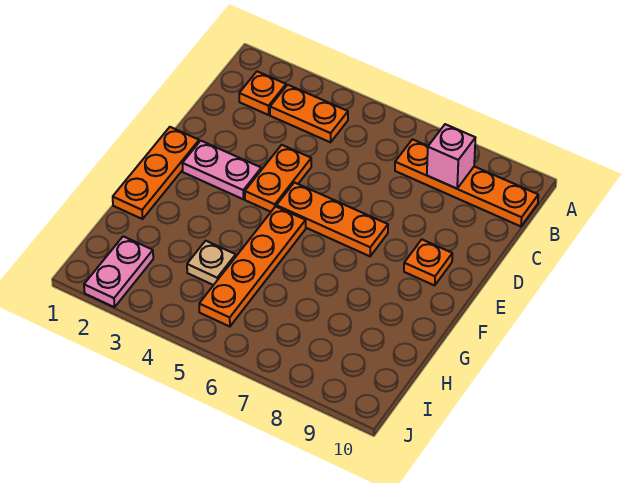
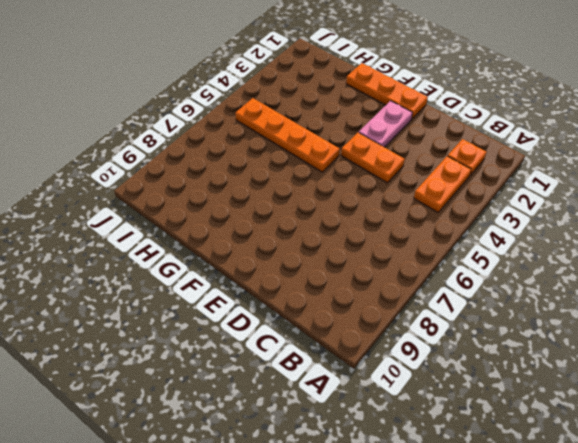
none -> orange plate B7:B10 level 1
none -> orange plate E5:E7 level 1
none -> orange plate E9 level 1

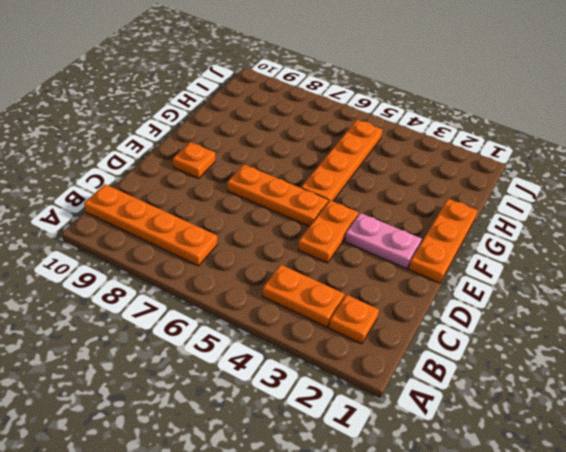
none -> tan plate H4 level 1
none -> pink plate I2:J2 level 1
none -> pink brick B8 level 2

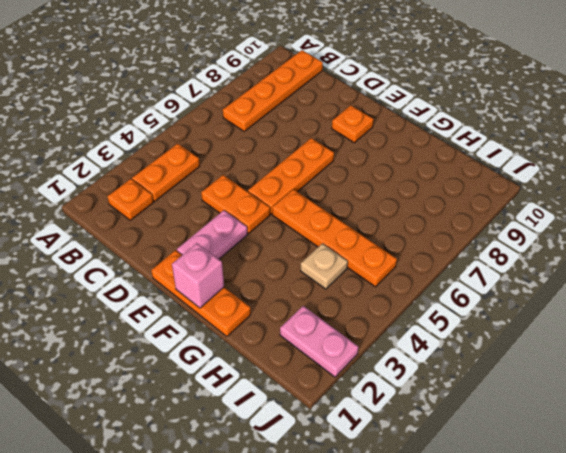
pink brick F1 level 2 -> pink brick B8 level 2

